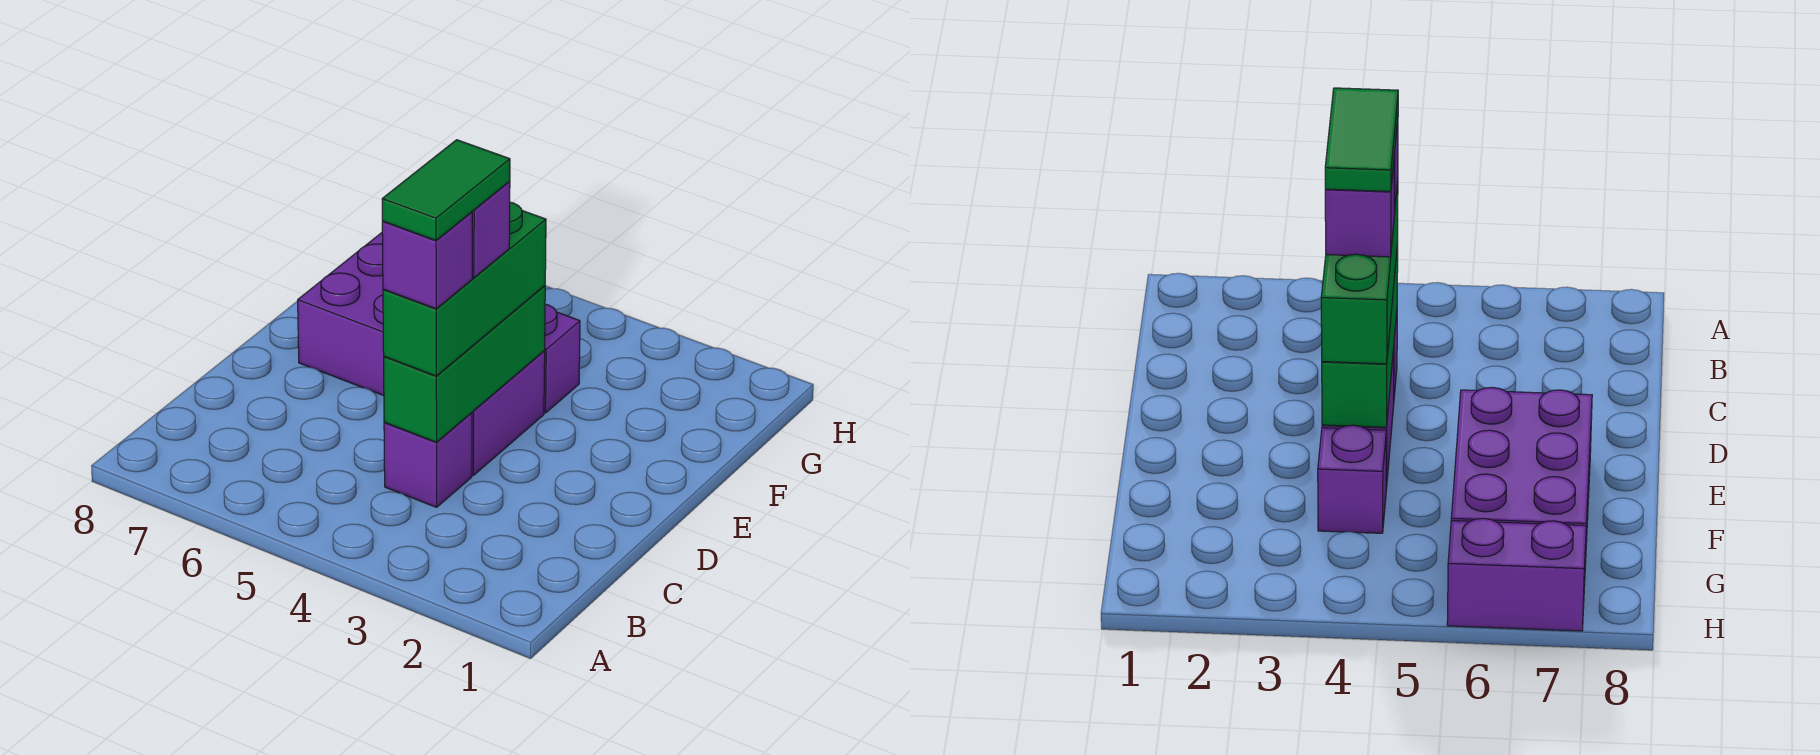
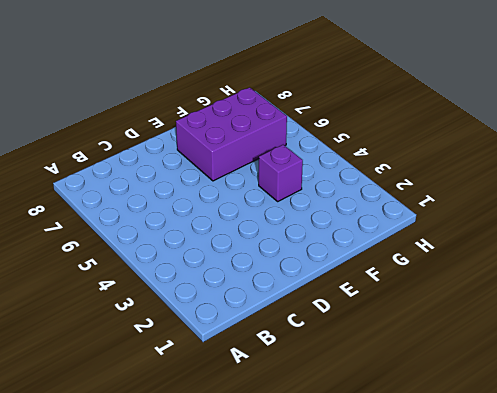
none -> purple brick C4 level 1
none -> purple brick D4:E4 level 1

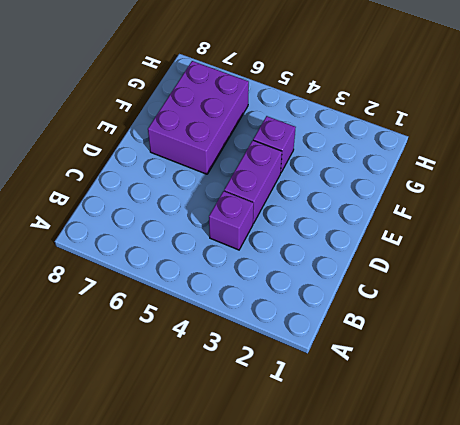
none -> purple brick H6:H7 level 1
none -> green brick C4:E4 level 2

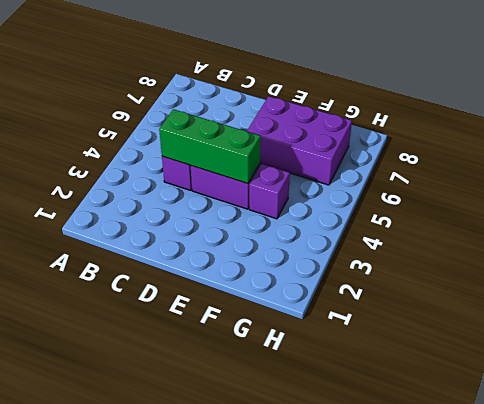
none -> purple brick H6:H7 level 1
none -> green brick C4:E4 level 3

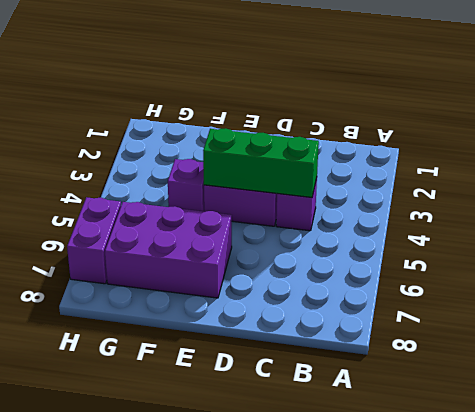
none -> green brick C4:E4 level 3
none -> purple brick C4 level 4

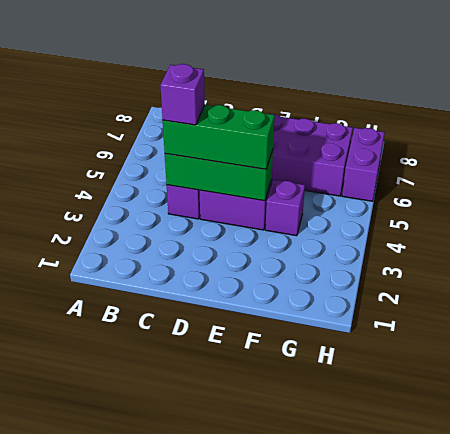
none -> purple brick D4 level 4
none -> green tile C4:D4 level 5

